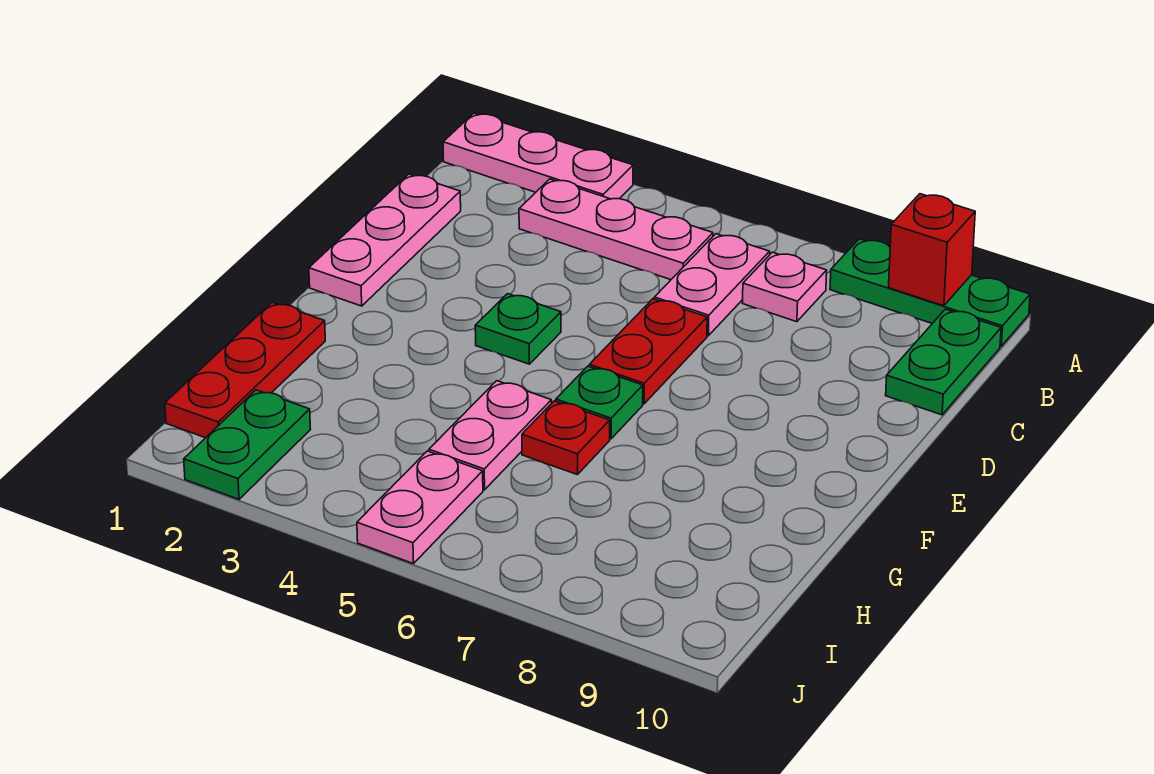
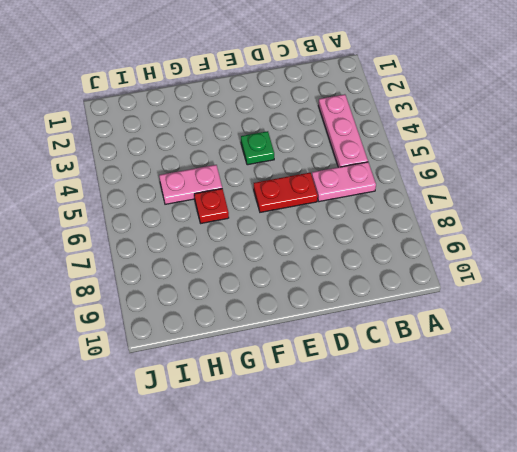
none -> pink plate A1:A3 level 1
none -> green plate A8:A10 level 1
none -> pink plate B7 level 1

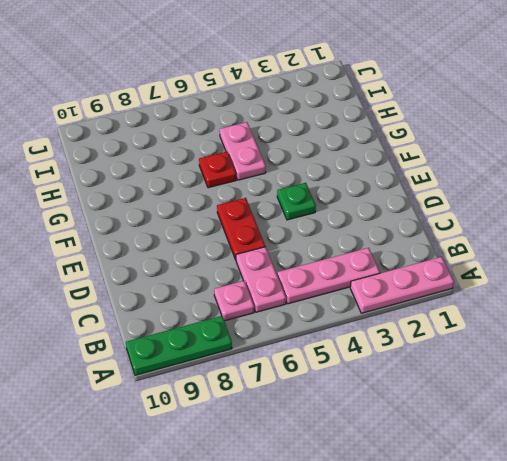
none -> green plate B10:C10 level 1
none -> pink plate C1:E1 level 1
none -> green plate F6 level 1

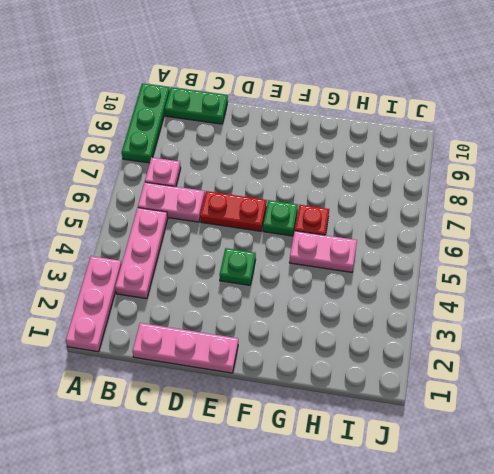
none -> red plate G1:I1 level 1
none -> green plate I2:J2 level 1
none -> pink plate I5:J5 level 1

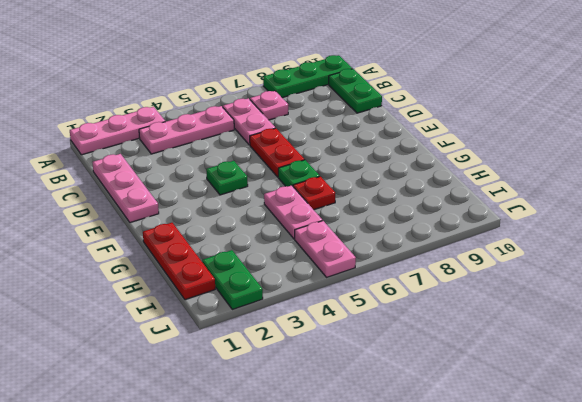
none -> red brick A9 level 2

